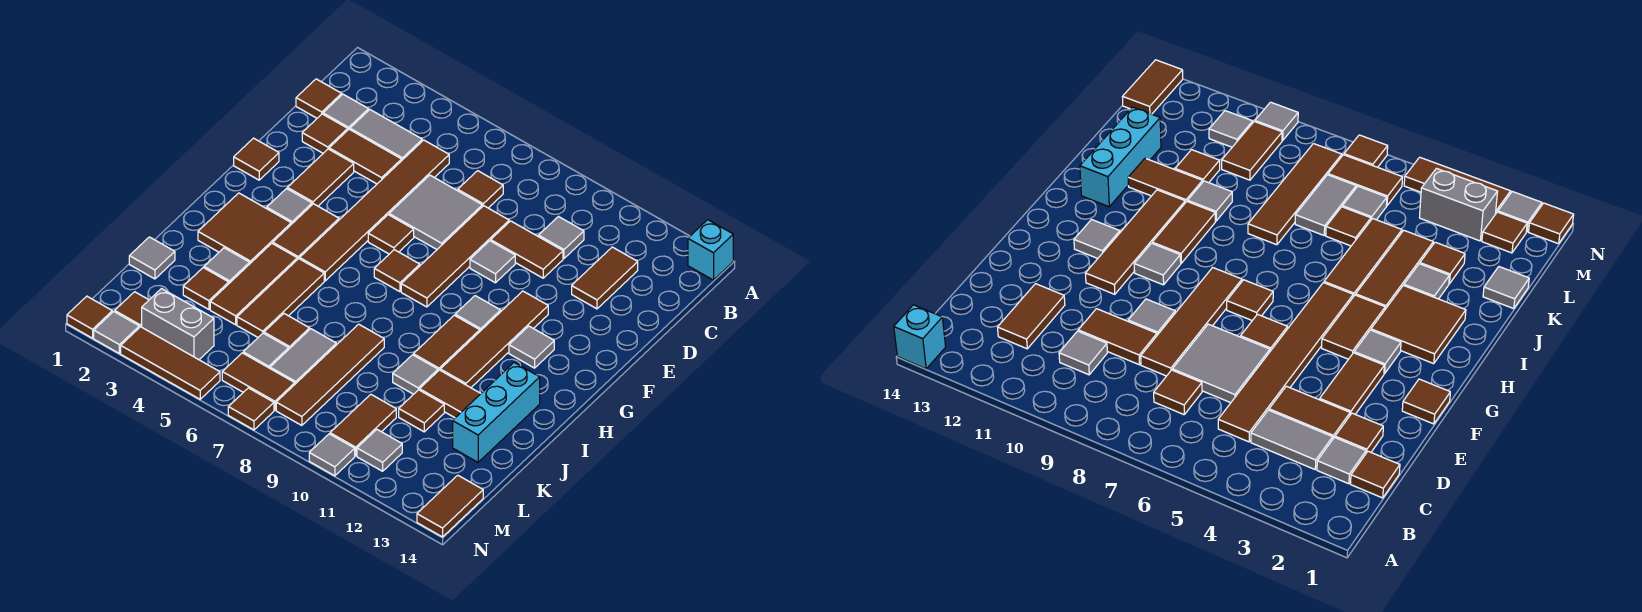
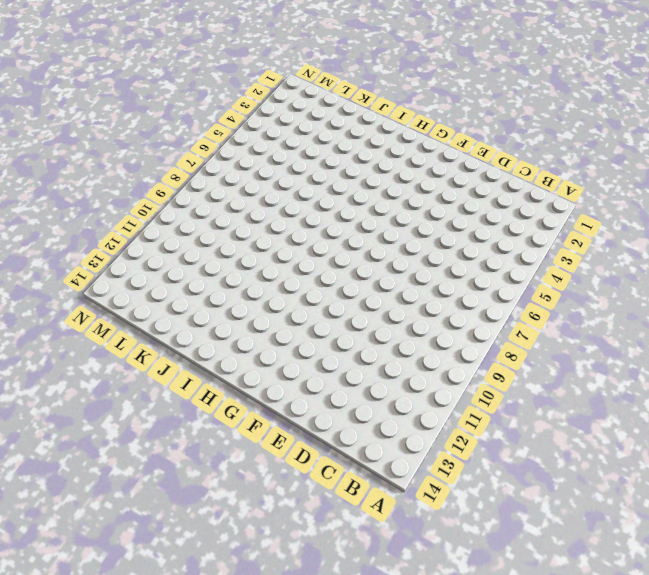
none -> cyan brick A14 level 1
none -> brown tile C1 level 1
none -> grey tile C2 level 1
none -> grey tile C3:C4 level 1

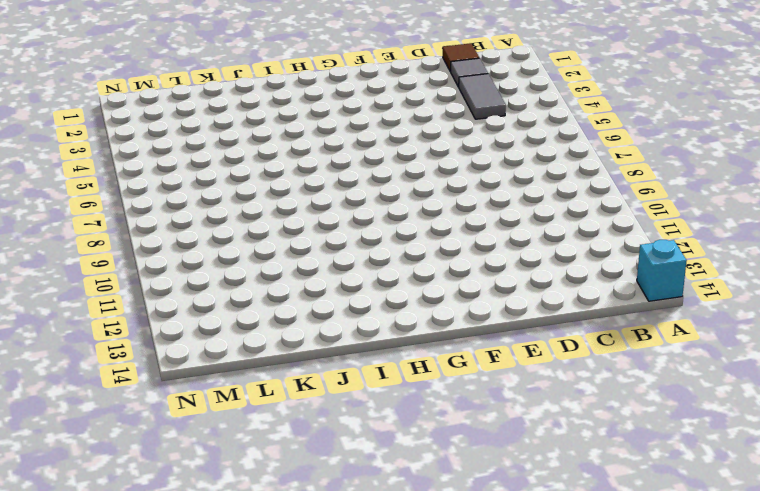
none -> brown tile C5:H5 level 1
none -> brown tile C7 level 1
none -> grey tile C10 level 1
none -> brown tile C12:D12 level 1

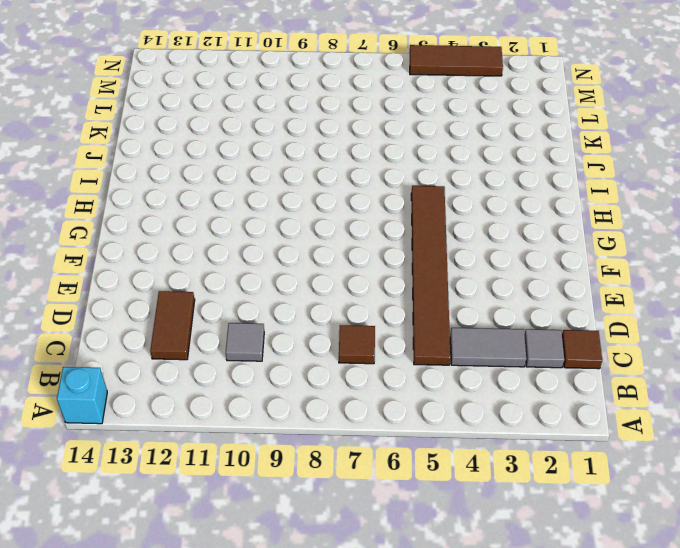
none -> brown tile D2 level 1
none -> brown tile D3:D4 level 1
none -> grey tile D6:E7 level 1
none -> brown tile D8:G8 level 1

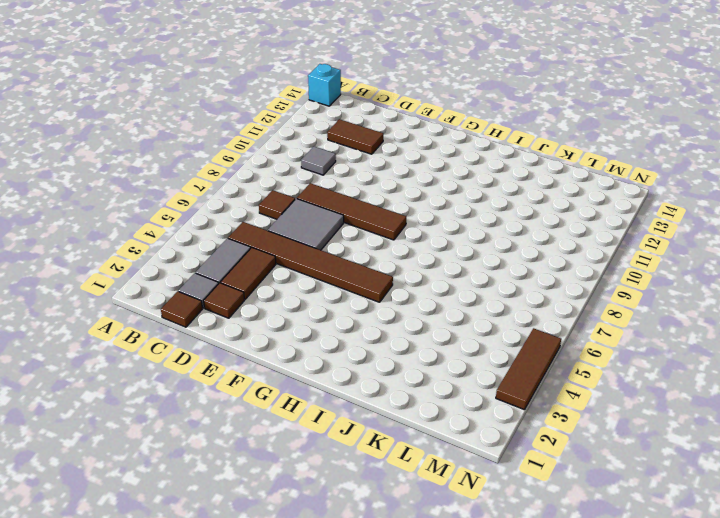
none -> brown tile D9:D10 level 1
none -> brown tile E3:F3 level 1
none -> grey tile E9 level 1
none -> brown tile F1 level 1

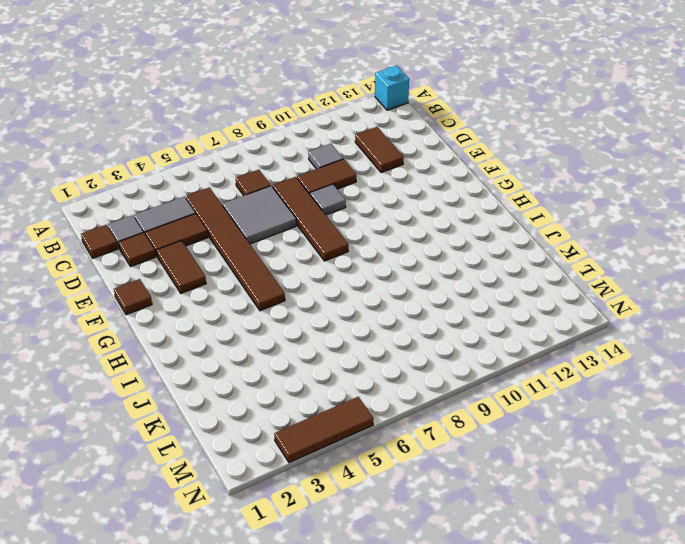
none -> brown tile F6 level 1
none -> brown tile F11:I11 level 1
none -> grey tile G3 level 1
none -> brown tile G4:H4 level 1

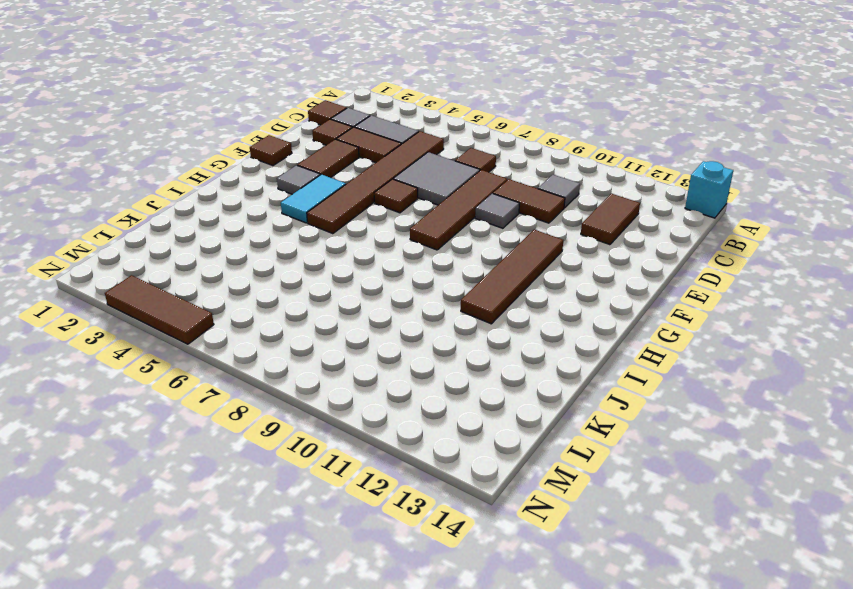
cyan tile G4:H4 level 1 -> brown tile G4:H4 level 1
none -> brown tile G7 level 1
none -> grey tile G10 level 1
none -> grey tile G12 level 1
none -> brown tile H2:I3 level 1

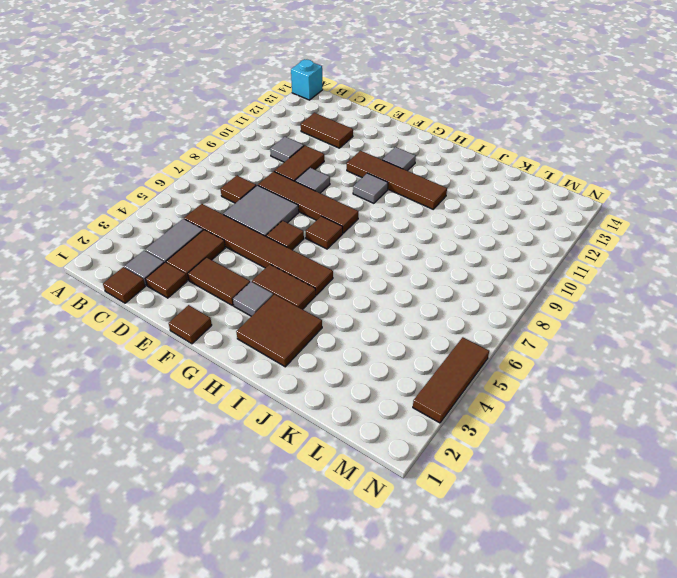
none -> brown tile H10:I10 level 1
none -> brown tile I4:K4 level 1
none -> brown tile I5:K5 level 1
none -> cyan brick I13:K13 level 1

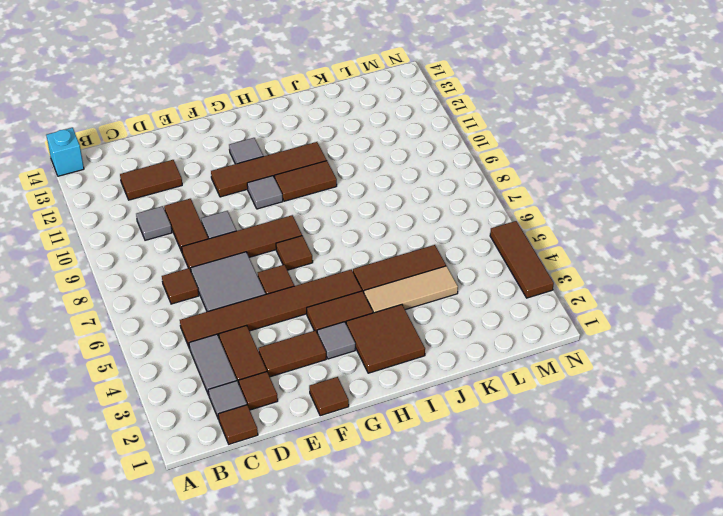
tan tile I4:K4 level 1 -> brown tile I4:K4 level 1
none -> cyan brick I13:K13 level 1
none -> grey tile J3 level 1
none -> brown tile J8:M8 level 1
none -> grey tile J10 level 1

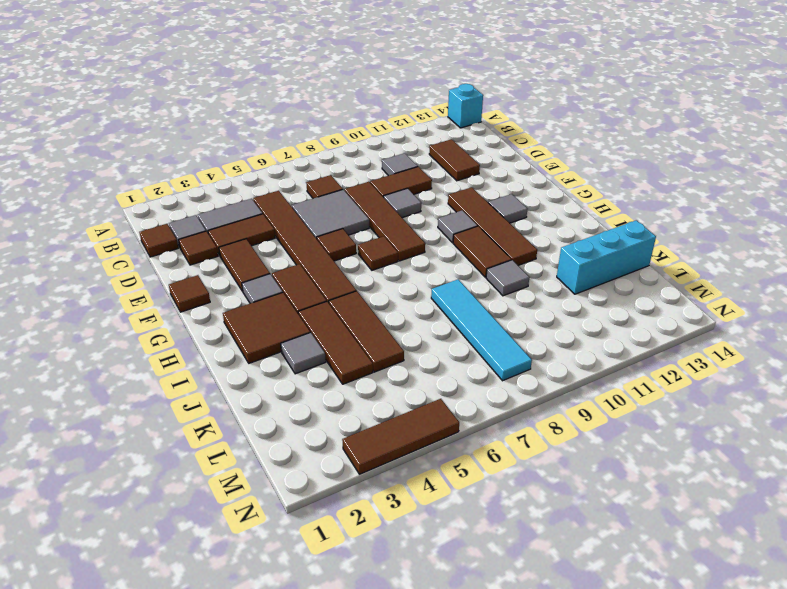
cyan tile J8:M8 level 1 -> brown tile J8:M8 level 1
cyan brick K12:K14 level 1 -> cyan brick I13:K13 level 1
none -> brown tile J11:J12 level 1
none -> grey tile K1 level 1
none -> brown tile K3 level 1
none -> brown tile K6 level 1

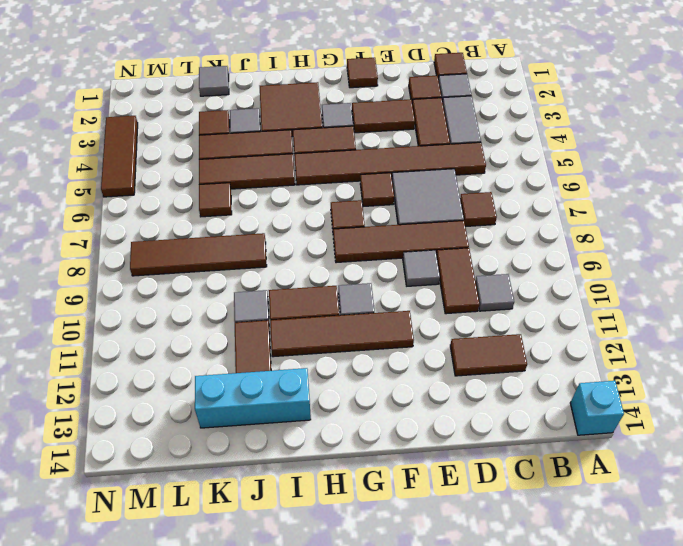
none -> grey tile G12 level 1
none -> grey tile K7:L7 level 1
none -> brown tile K11 level 1
none -> grey tile L6 level 1

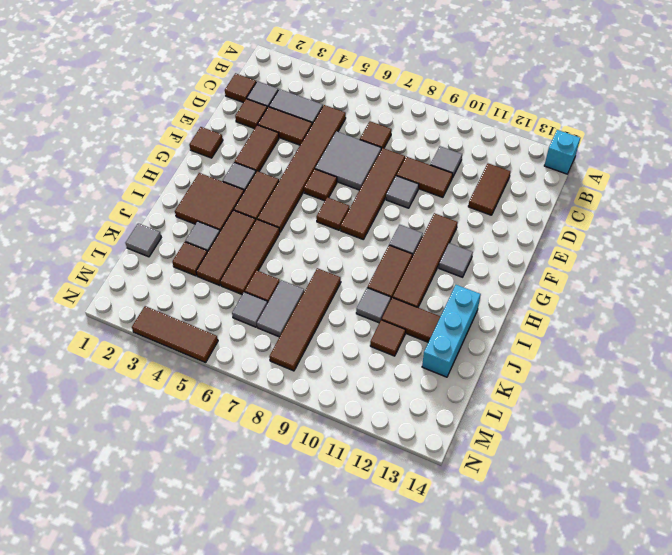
none -> brown tile L10:M10 level 1
none -> brown tile M2 level 1
none -> grey brick M3:M4 level 1
none -> brown tile M6:M7 level 1

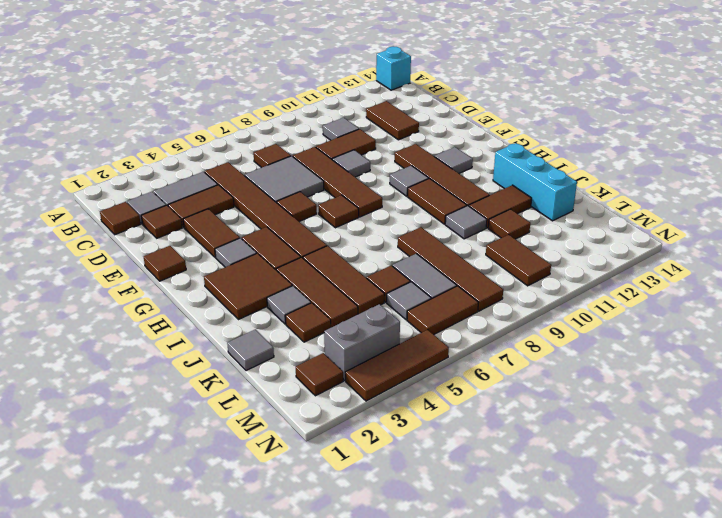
none -> grey tile M11 level 1
none -> brown tile M14:N14 level 1
none -> brown tile N1 level 1
none -> grey tile N2 level 1

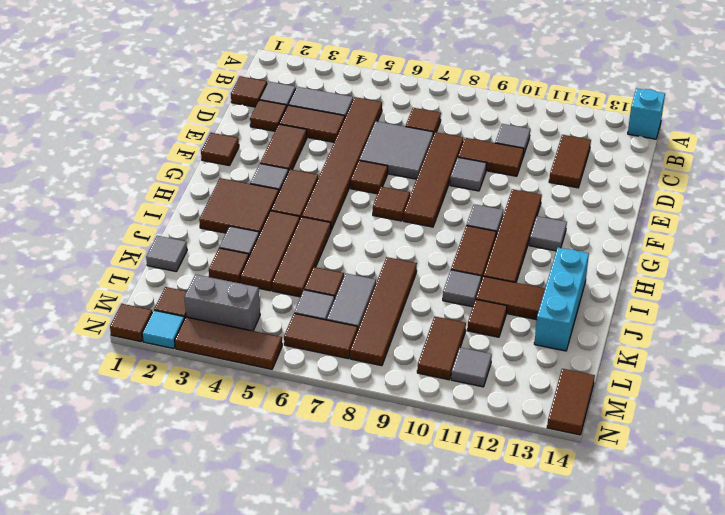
cyan tile N2 level 1 -> grey tile N2 level 1
none -> brown tile N7 level 1
none -> grey tile N10 level 1

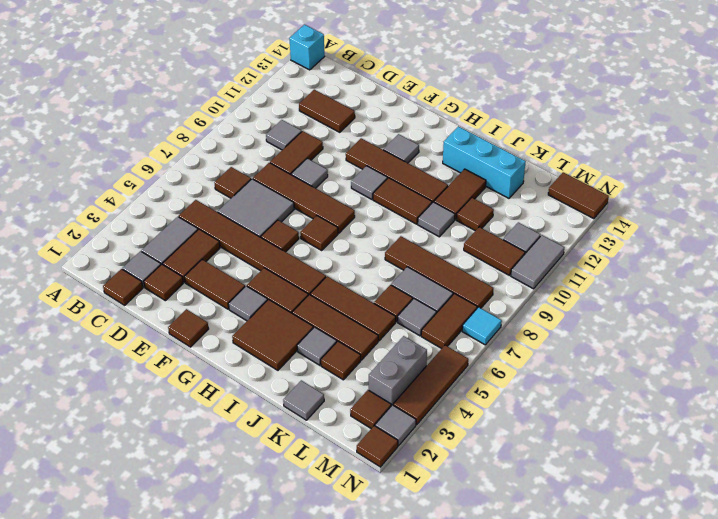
cyan tile N7 level 1 -> brown tile N7 level 1
grey tile N10:N11 level 1 -> grey tile N10 level 1

